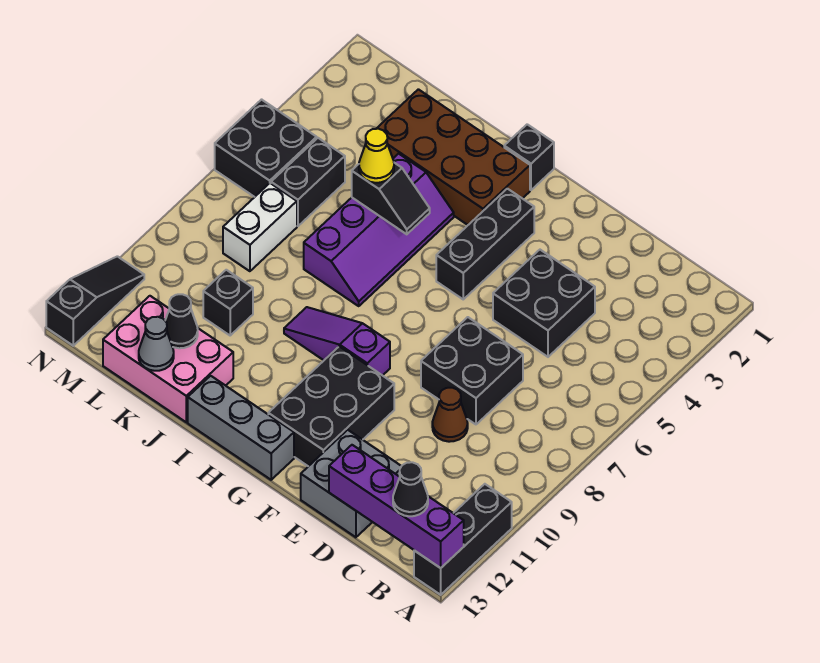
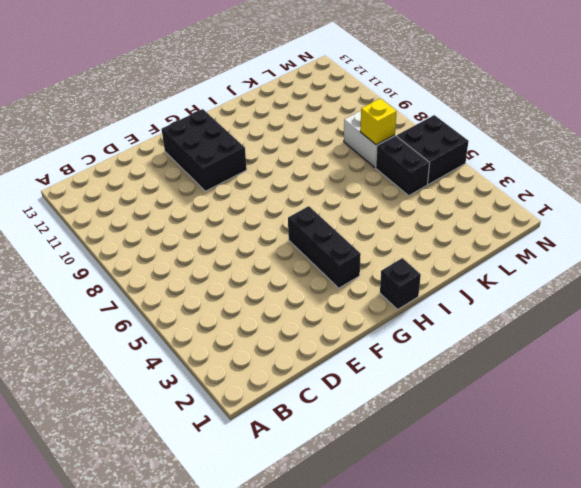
yellow brick L7 level 2 -> none
none -> black brick A11:A13 level 1
none -> black brick D4:E5 level 1
none -> black brick D7:E8 level 1

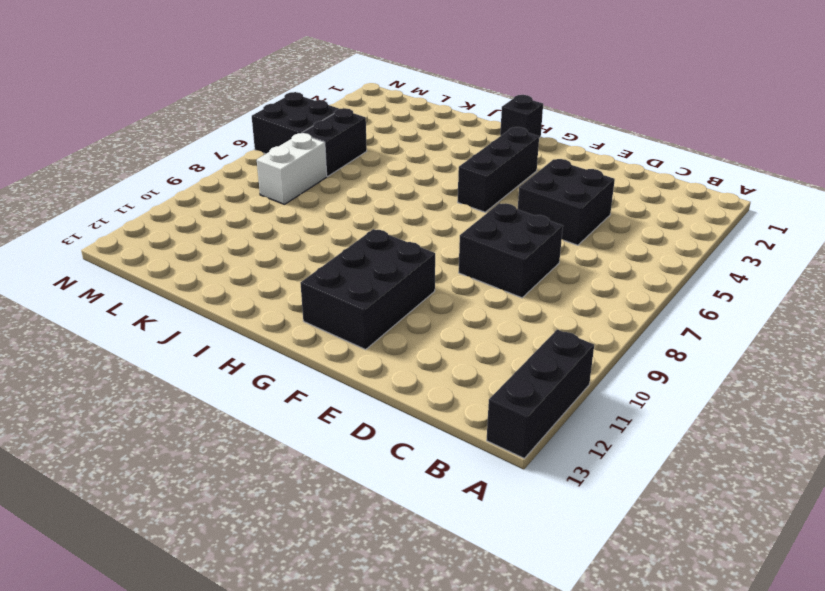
none -> brown cone D9 level 1
none -> grey brick D12:E13 level 1
none -> purple slope G9:I9 level 1 top G

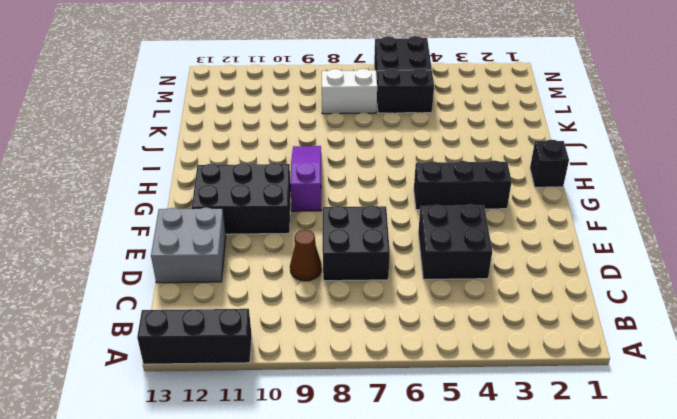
none -> grey brick G13:I13 level 1
none -> brown brick H2:K3 level 1
none -> purple slope I4:J7 level 1 top J

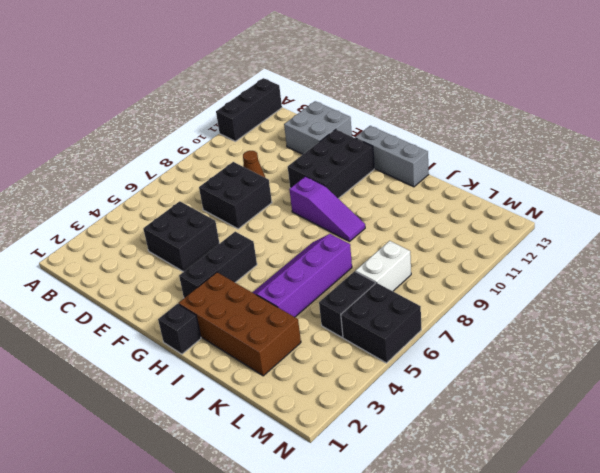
none -> pink brick J12:L13 level 1
none -> black brick K10 level 1
none -> black slope N11:N13 level 1 top 13

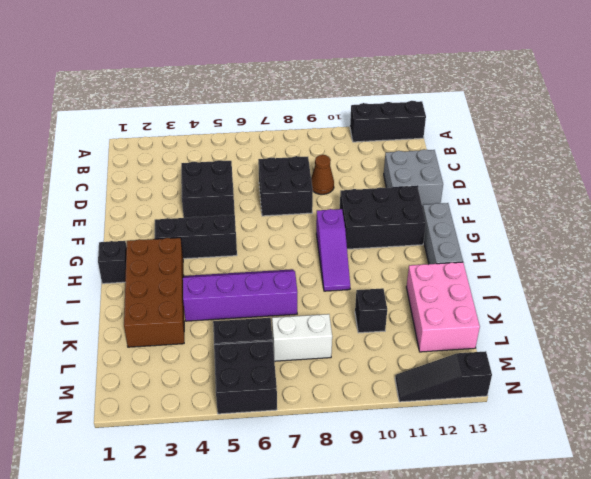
none -> purple brick A13:D13 level 2
none -> black slope I5:J5 level 2 top J
none -> black cone K12 level 2

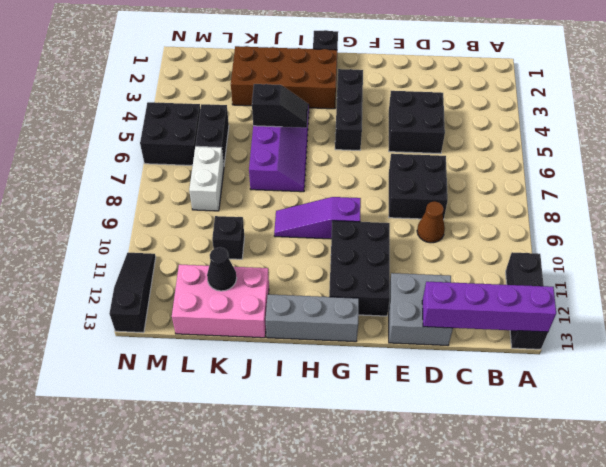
none -> grey cone K13 level 2
none -> black cone B13 level 3
none -> yellow cone J5 level 3

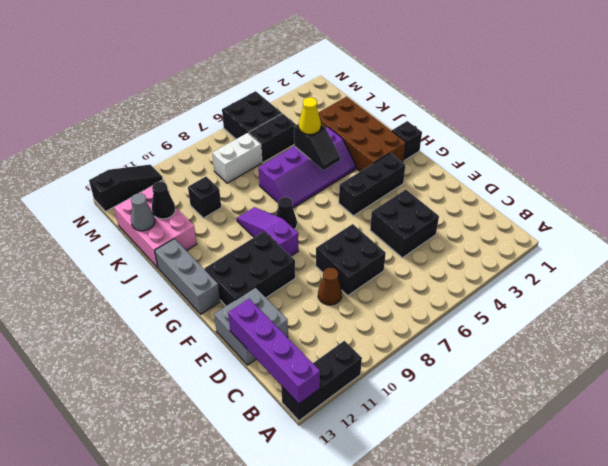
black cone H8 level 1 -> black cone B13 level 3

